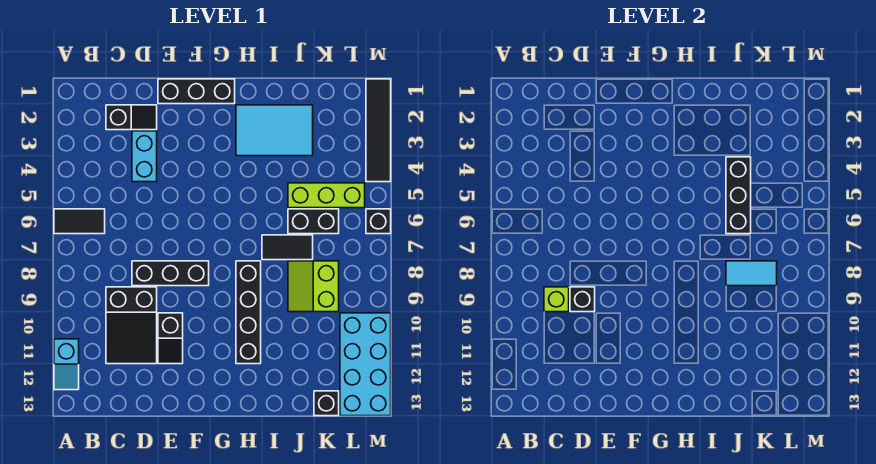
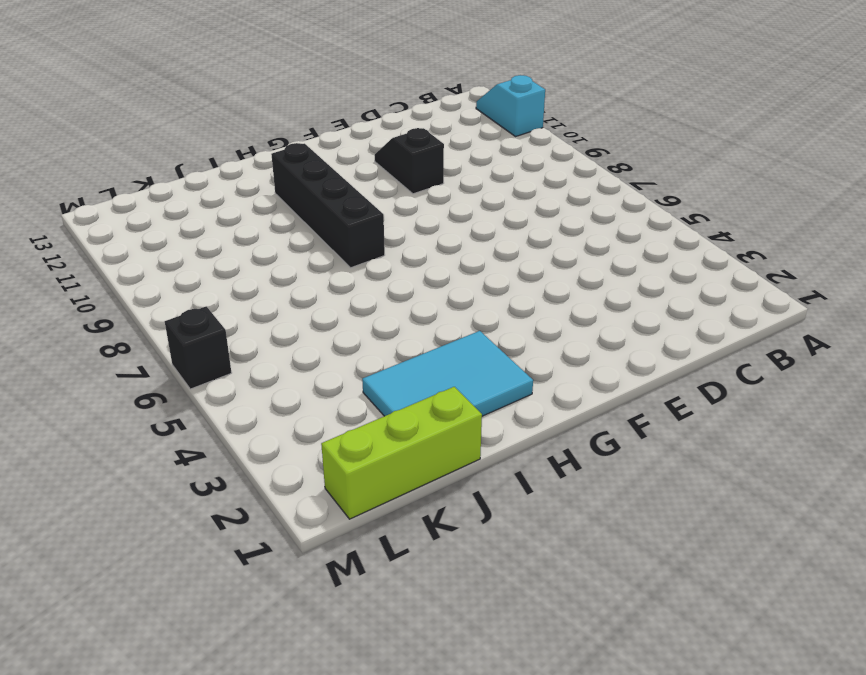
lime brick J1:L1 level 1 -> lime brick J5:L5 level 1
none -> black tile A6:B6 level 1
none -> black slope C2:D2 level 1 top C
none -> black slope C9:D11 level 1 top 9

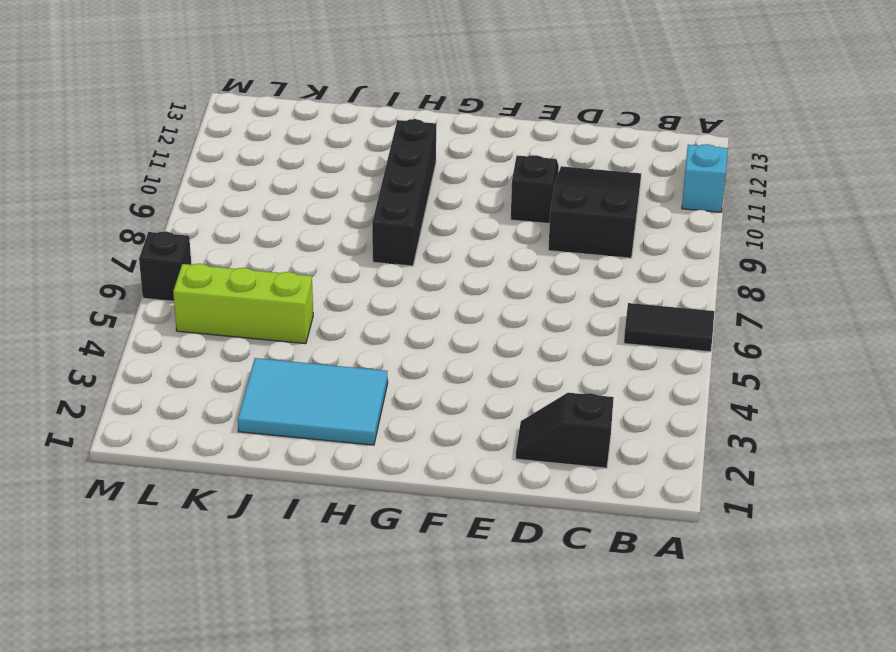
none -> cyan brick D3:D4 level 1
none -> black brick D8:F8 level 1
none -> black brick E1:G1 level 1

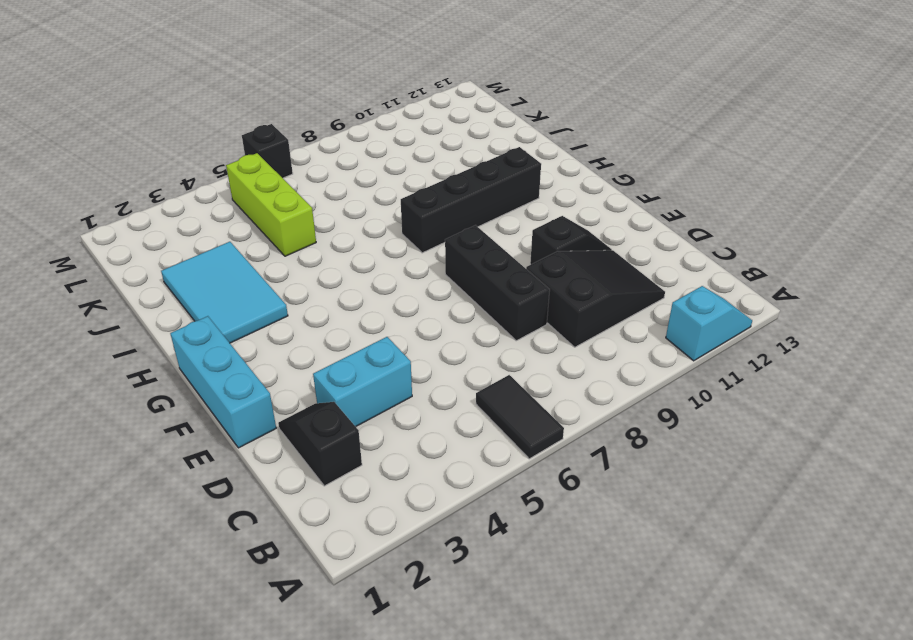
cyan brick E1:G1 level 1 -> black brick E1:G1 level 1
none -> black tile I7:J7 level 1
none -> black brick J6:K6 level 1
none -> lime slope J8:K9 level 1 top K

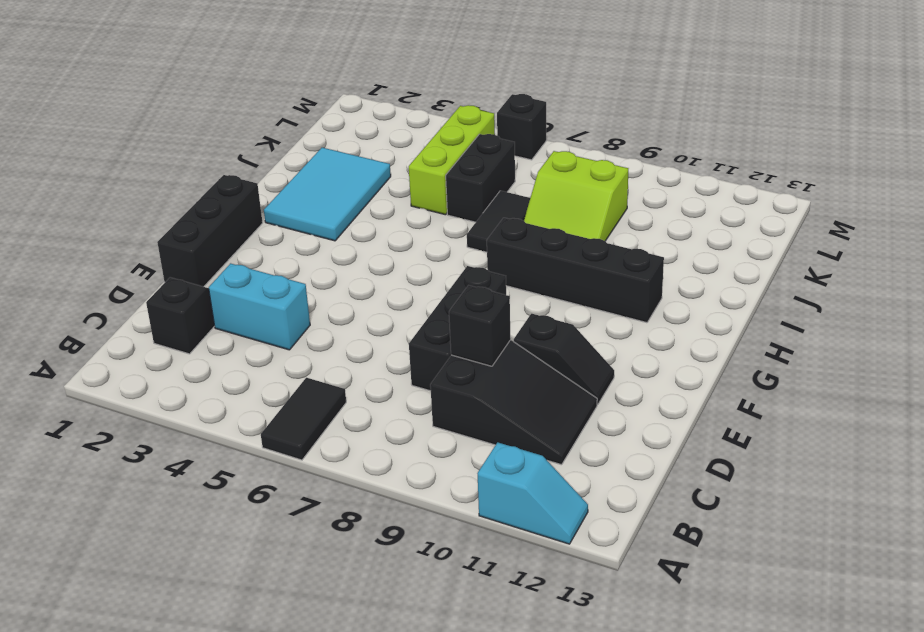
none -> black brick K13 level 1
none -> cyan brick L10:M13 level 1
none -> black tile M1:M4 level 1

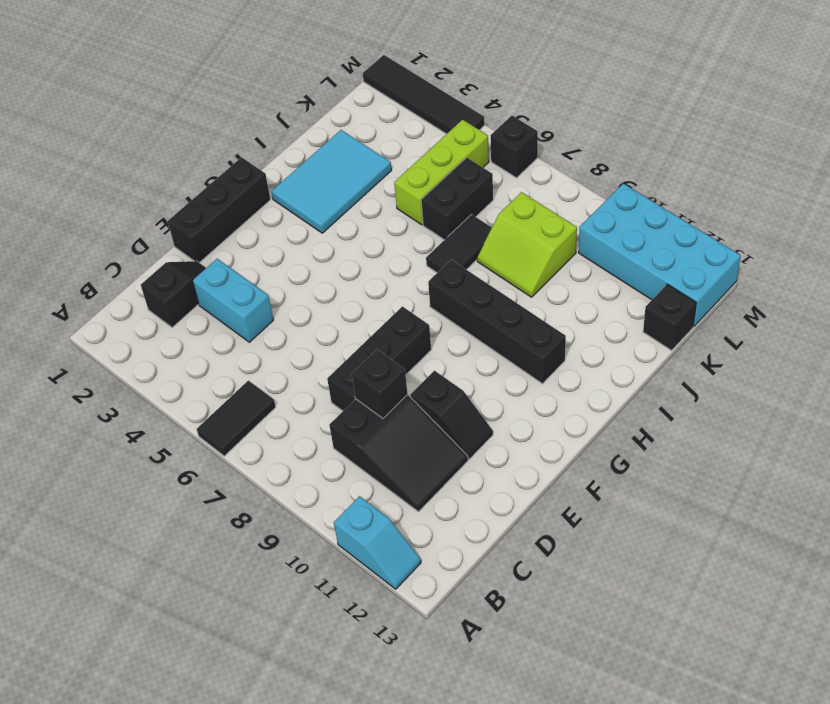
none -> lime brick C9 level 2
none -> black brick J4:J6 level 2
none -> cyan tile J8:K8 level 2

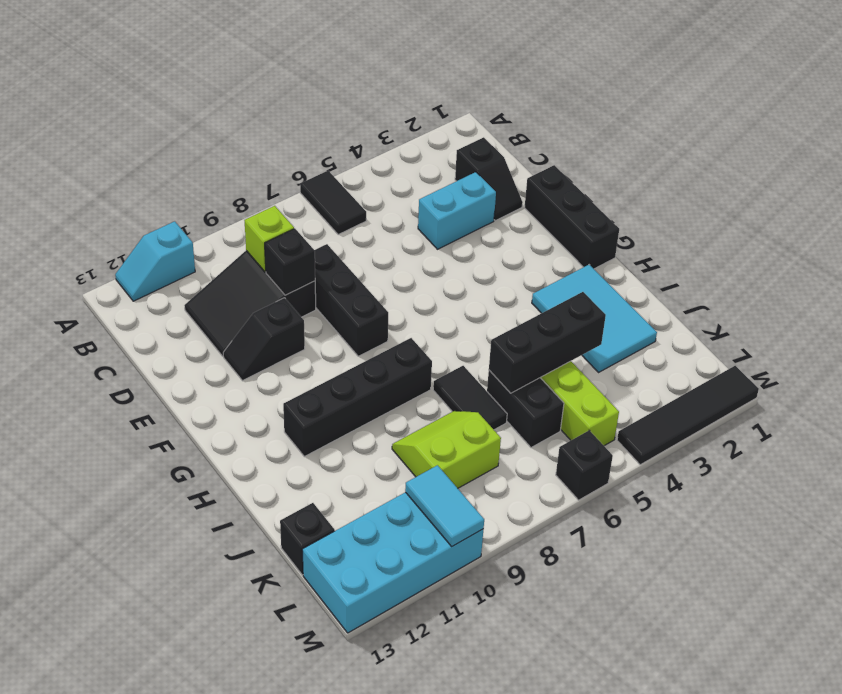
cyan tile L10:M10 level 2 -> cyan tile J8:K8 level 2

